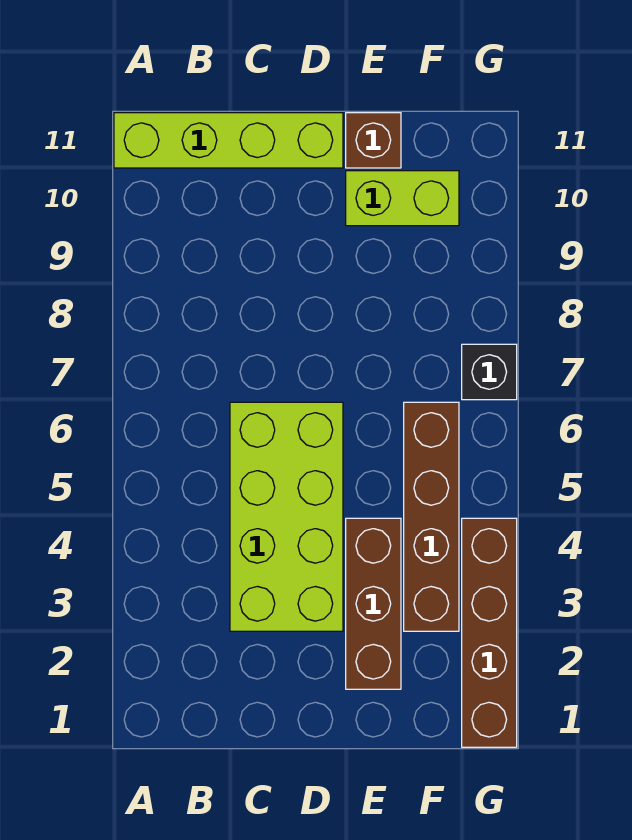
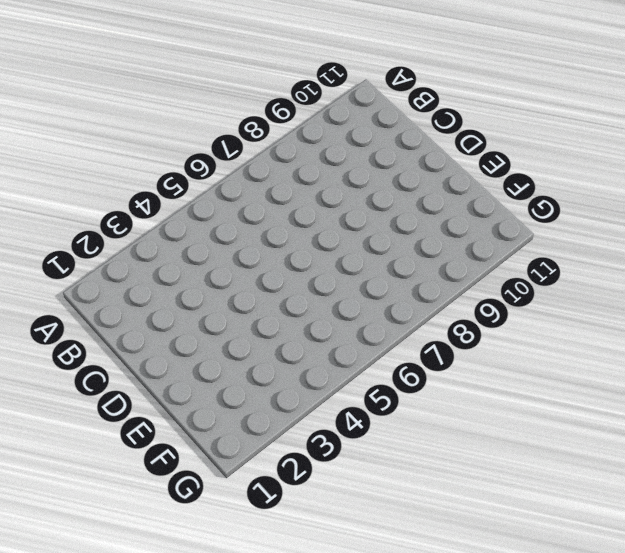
none -> lime brick A11:D11 level 1
none -> lime brick C3:D6 level 1

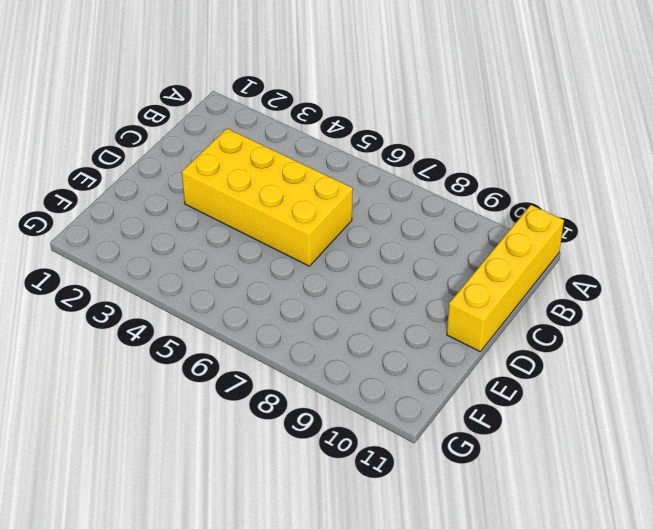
yellow brick A11:D11 level 1 -> lime brick A11:D11 level 1
yellow brick C3:D6 level 1 -> lime brick C3:D6 level 1
none -> brown brick E2:E4 level 1
none -> lime brick E10:F10 level 1

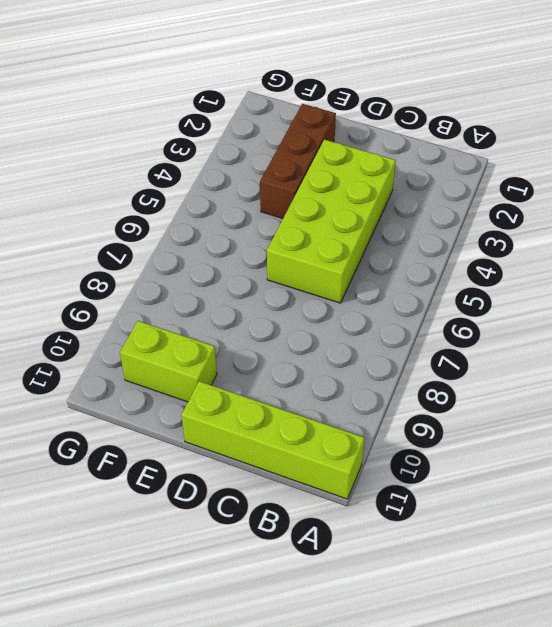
none -> brown brick E11 level 1
none -> brown brick F3:F6 level 1

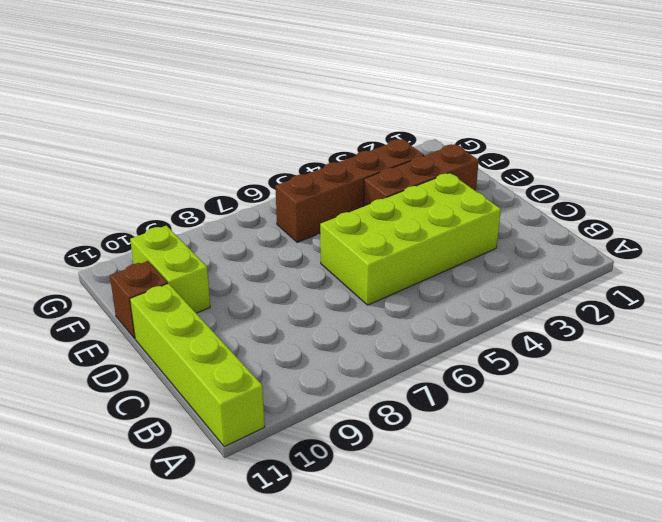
none -> brown brick G1:G4 level 1
none -> black brick G7 level 1

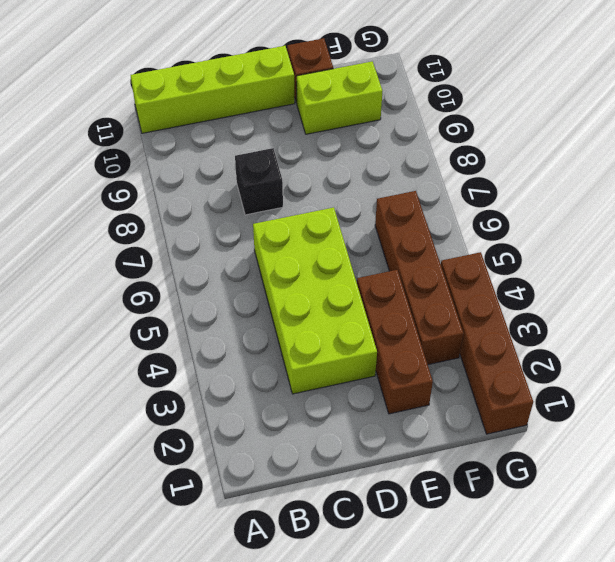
black brick C8 level 1 -> black brick G7 level 1

